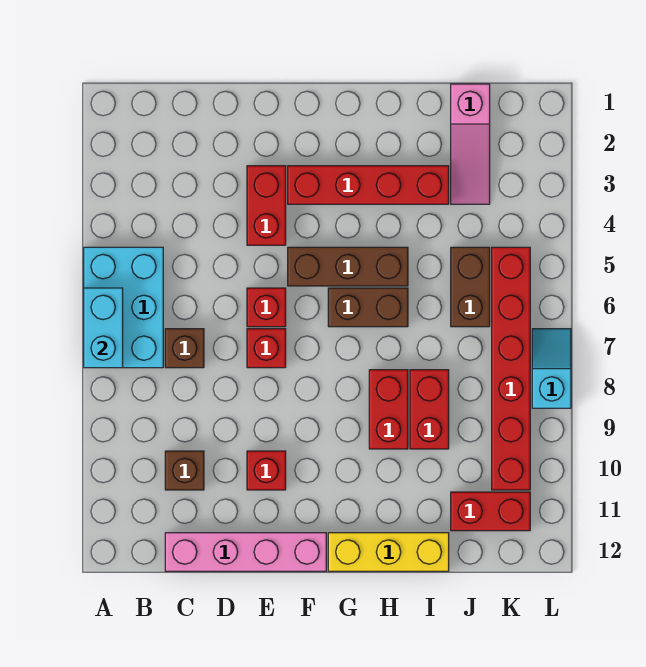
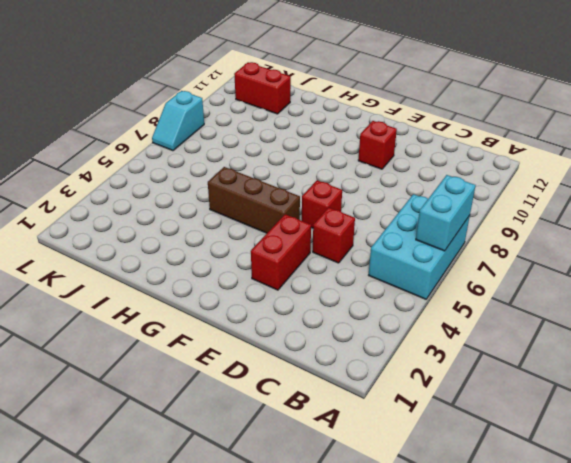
red brick D5 level 1 -> red brick E7 level 1
none -> brown brick C7 level 1
none -> brown brick C10 level 1
none -> pink brick C12:F12 level 1

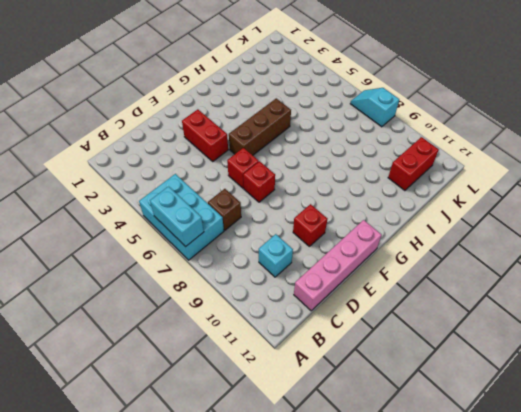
cyan brick C10 level 1 -> brown brick C10 level 1
none -> red brick F3:I3 level 1
none -> brown brick G6:H6 level 1
none -> yellow brick G12:I12 level 1

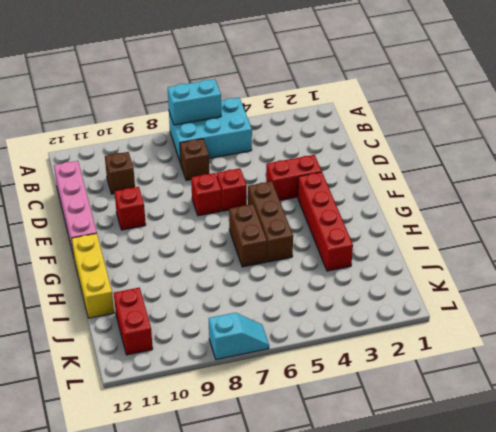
none -> red brick H8:H9 level 1
none -> red brick I8:I9 level 1
none -> pink slope J1:J3 level 1 top 1

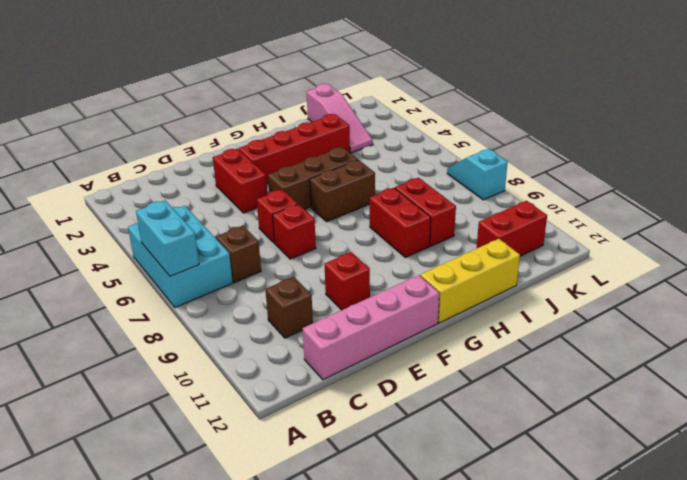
none -> brown brick J5:J6 level 1
none -> red brick K5:K10 level 1

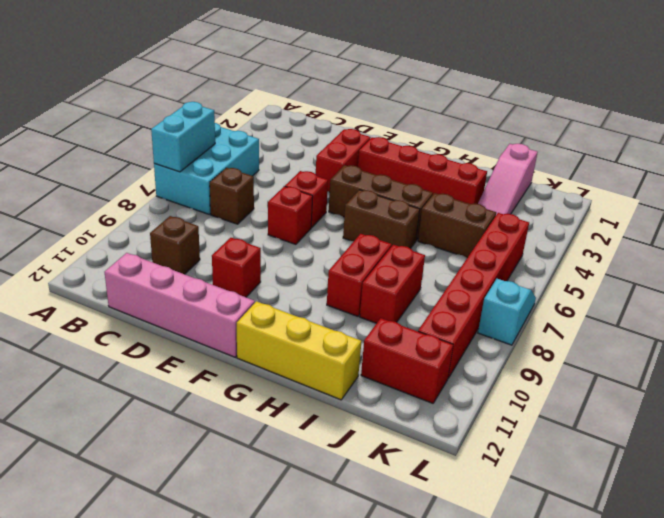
brown brick I5:J5 level 1 -> brown brick J5:J6 level 1

